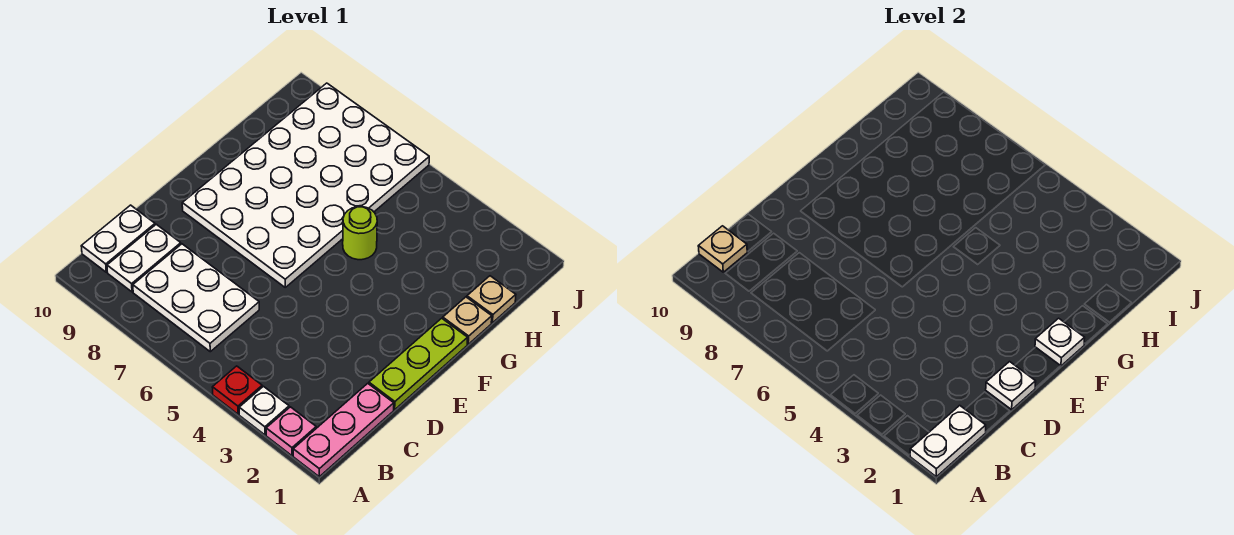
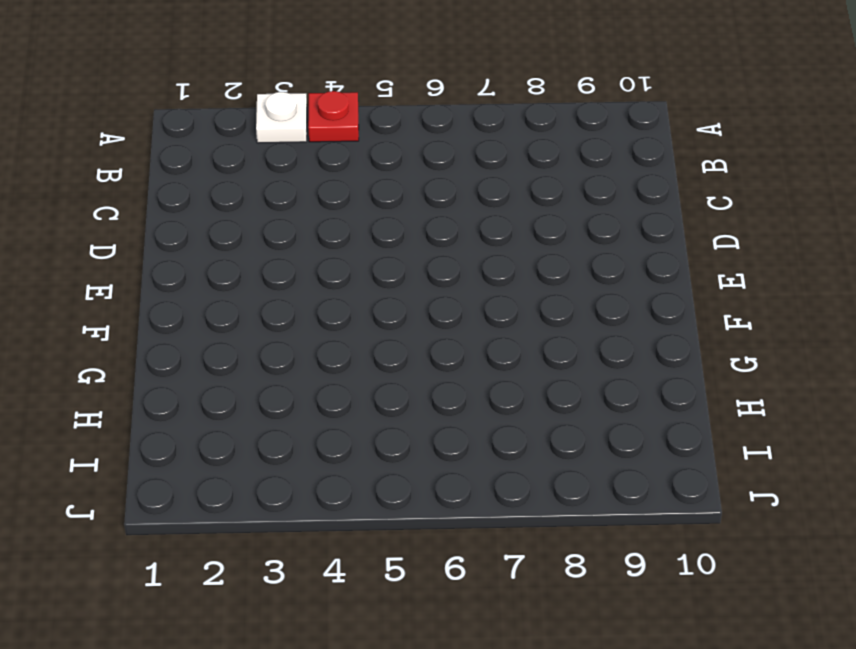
none -> pink plate A1:C1 level 1
none -> pink plate A2 level 1
none -> white plate B6:C8 level 1

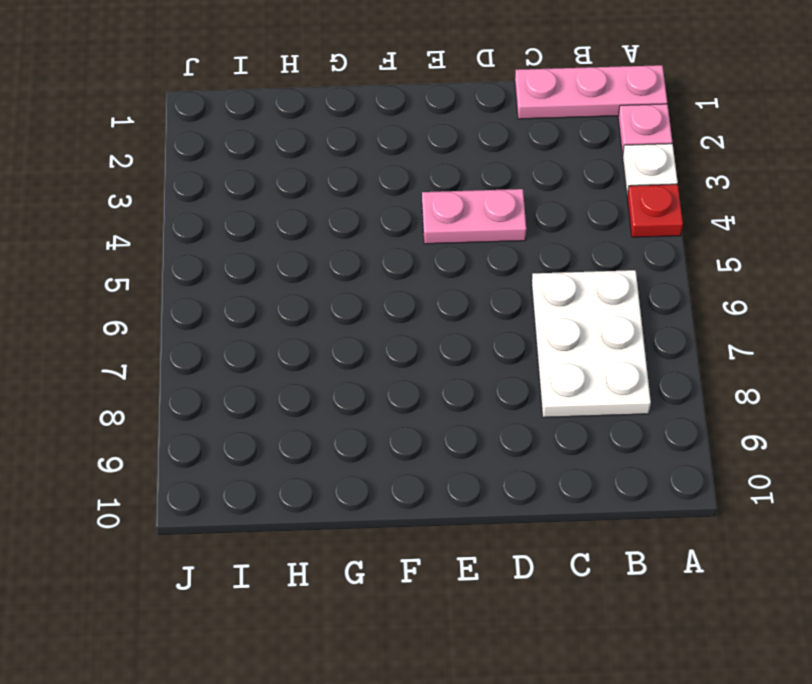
pink plate D4:E4 level 1 -> none
none -> white plate B9:C9 level 1
none -> white plate B10:C10 level 1
none -> lime plate D1:F1 level 1

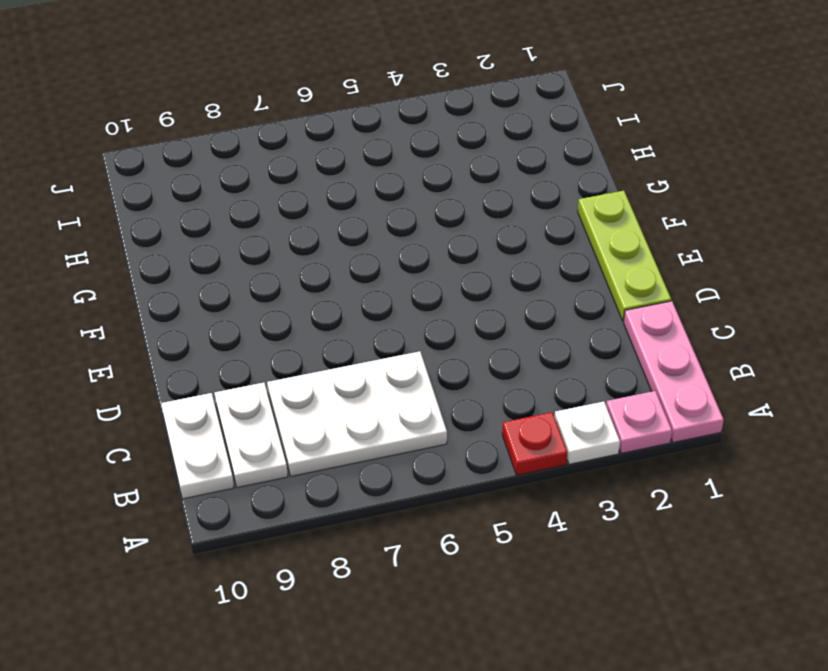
none -> white plate E6:J9 level 1
none -> tan plate G1 level 1
none -> lime round brick G5 level 1

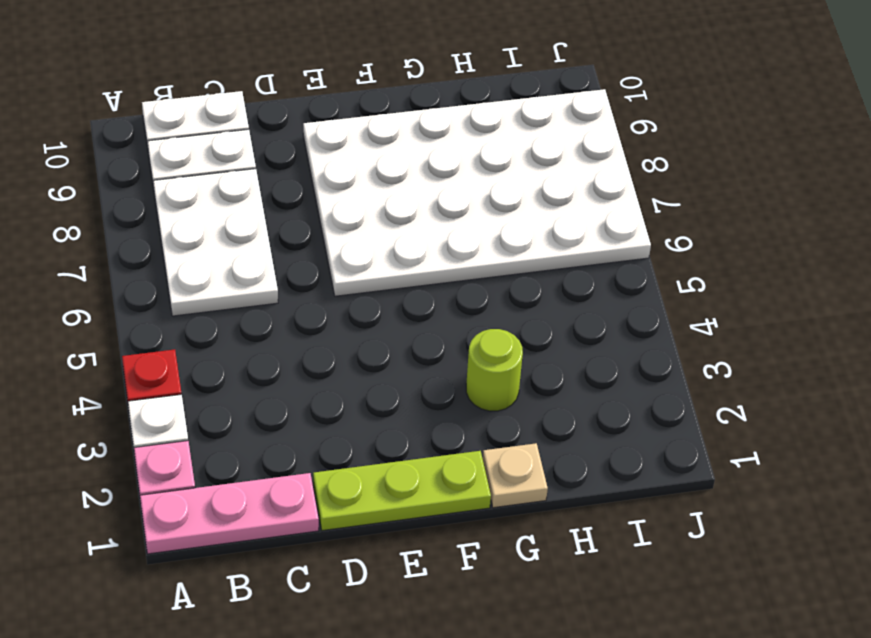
lime round brick G3 level 1 -> lime round brick G5 level 1
none -> tan plate H1 level 1
none -> white plate A1:B1 level 2
none -> tan plate B10 level 2

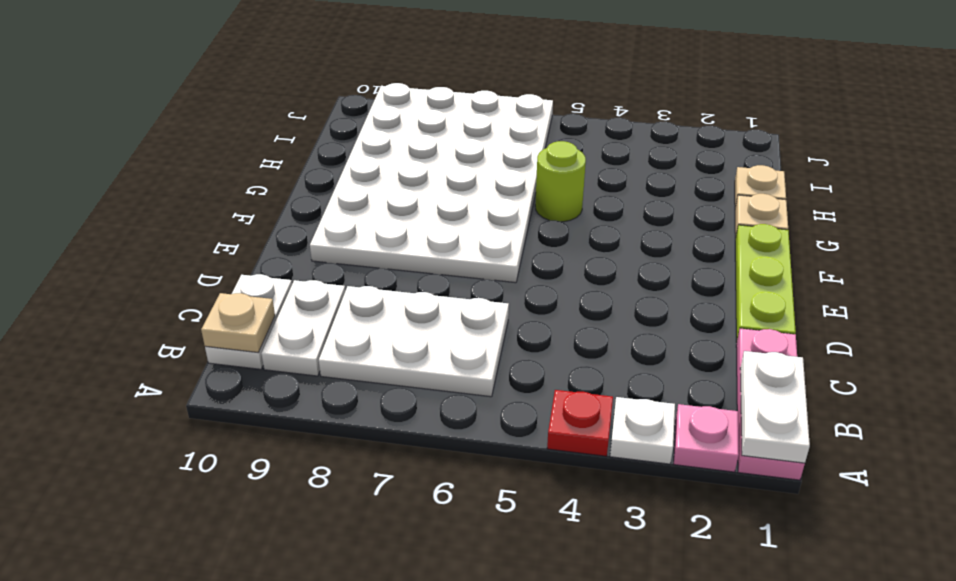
none -> white plate D1 level 2
none -> white plate F1 level 2

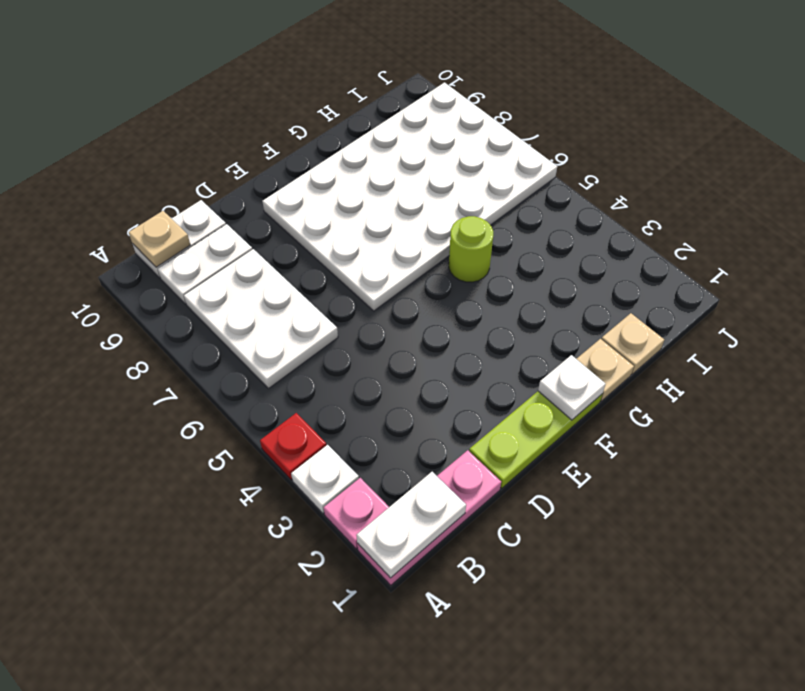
none -> white plate D1 level 2

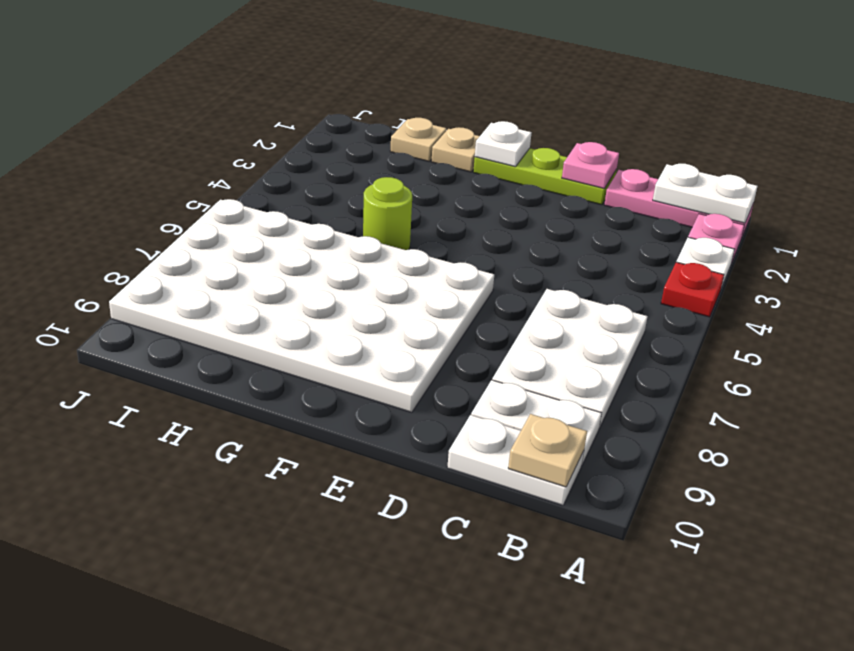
pink plate D1 level 2 -> white plate D1 level 2

